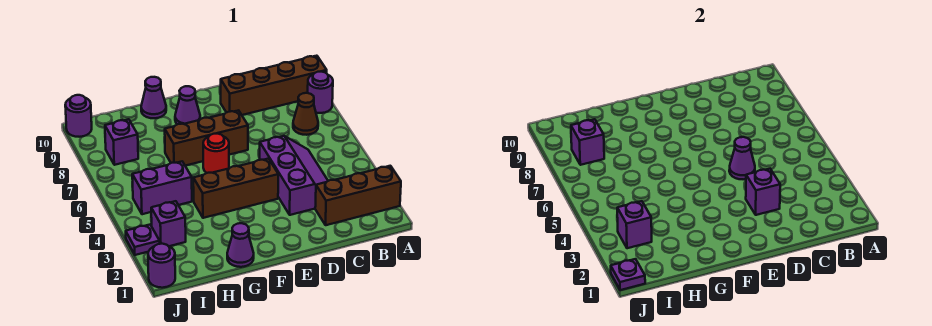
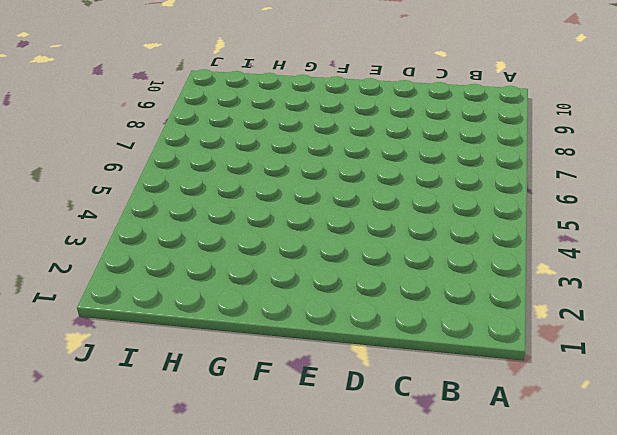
none -> brown brick A2:C2 level 1
none -> purple round brick A8 level 1
none -> brown brick A9:D9 level 1

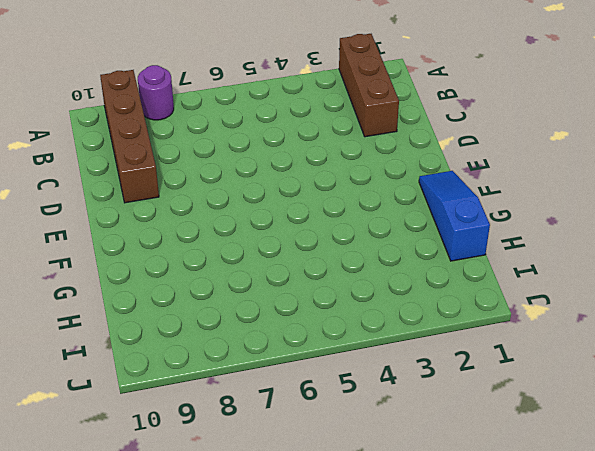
blue slope F1:H1 level 1 top H -> purple cone G1 level 1
none -> brown cone B7 level 1
none -> purple slope C3:D5 level 1 top D
none -> brown brick E4:G4 level 1

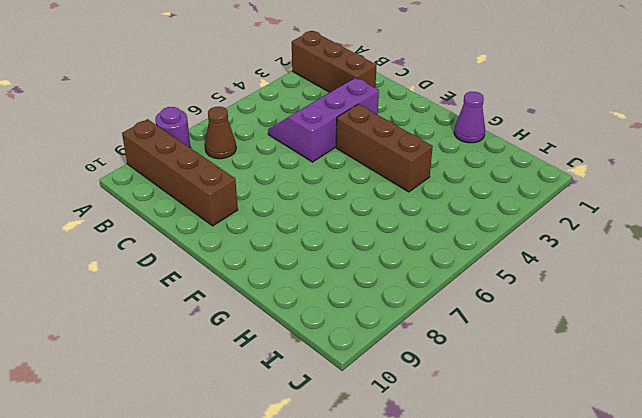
none -> brown brick E7:G7 level 1
none -> red round brick F6 level 1
none -> purple cone F9 level 1

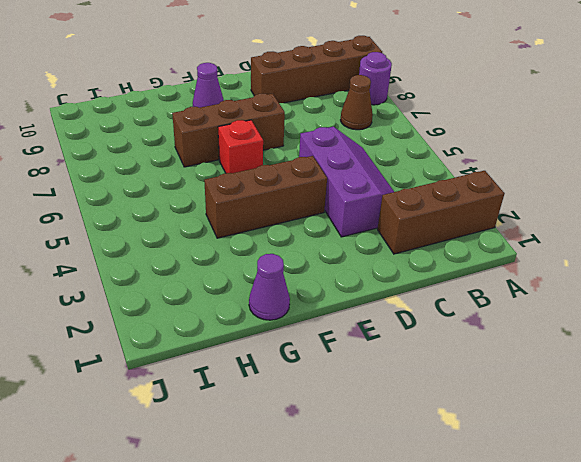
red brick F6 level 1 -> red round brick F6 level 1
none -> purple cone G10 level 1
none -> purple brick H5:I5 level 1
none -> purple brick I3 level 1

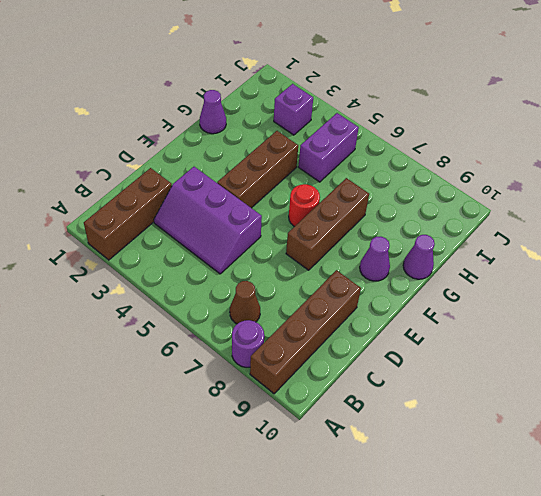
none -> purple brick I8 level 1
none -> purple round brick J1 level 1
none -> purple plate J3 level 1

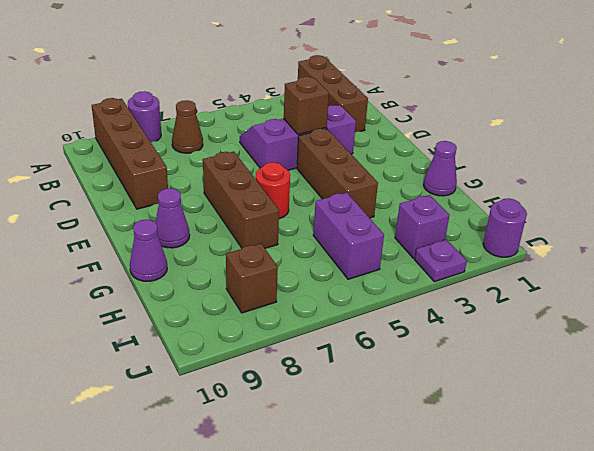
brown brick D4 level 2 -> none
brown brick I8 level 1 -> purple brick I8 level 1
none -> purple round brick J10 level 1
none -> purple brick D3 level 2
none -> purple cone D5 level 2

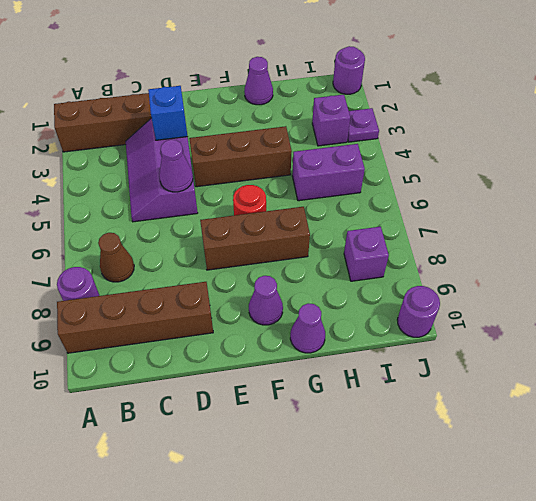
blue brick D3 level 2 -> purple brick D3 level 2
none -> purple brick I3 level 2
none -> purple brick I8 level 2
none -> purple plate J1 level 2

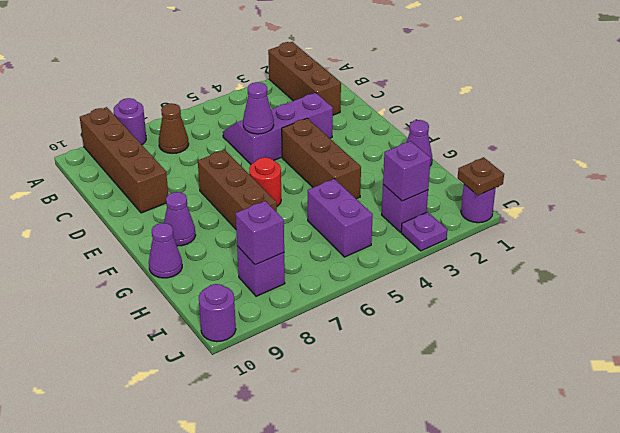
brown plate J1 level 2 -> purple plate J1 level 2
none -> purple brick D3 level 2

